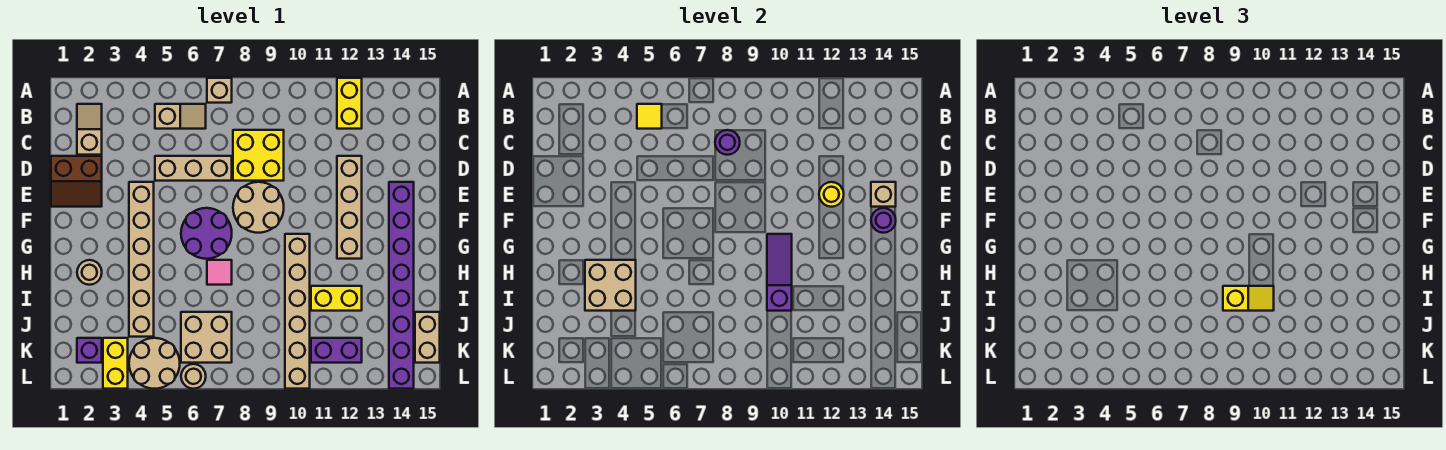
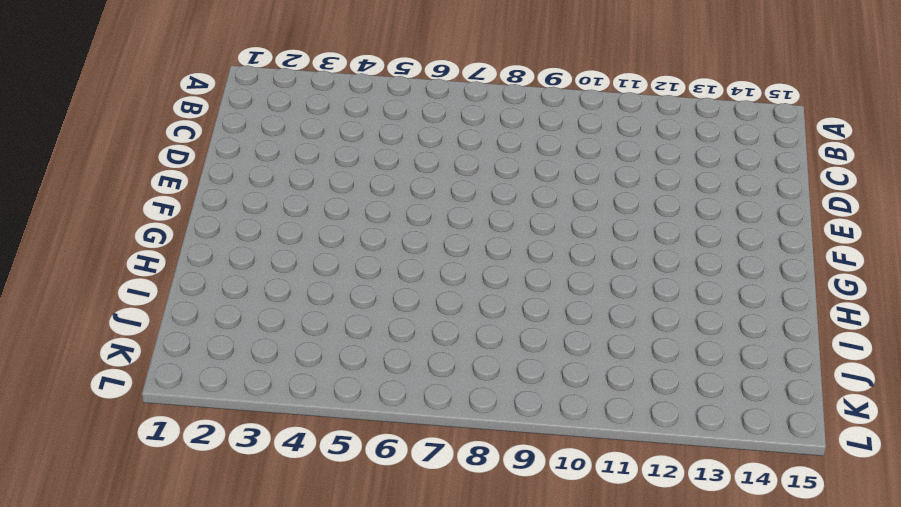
none -> tan brick A7 level 1
none -> yellow brick A12:B12 level 1
none -> tan slope B2:C2 level 1 top C
none -> tan slope B5:B6 level 1 top 5

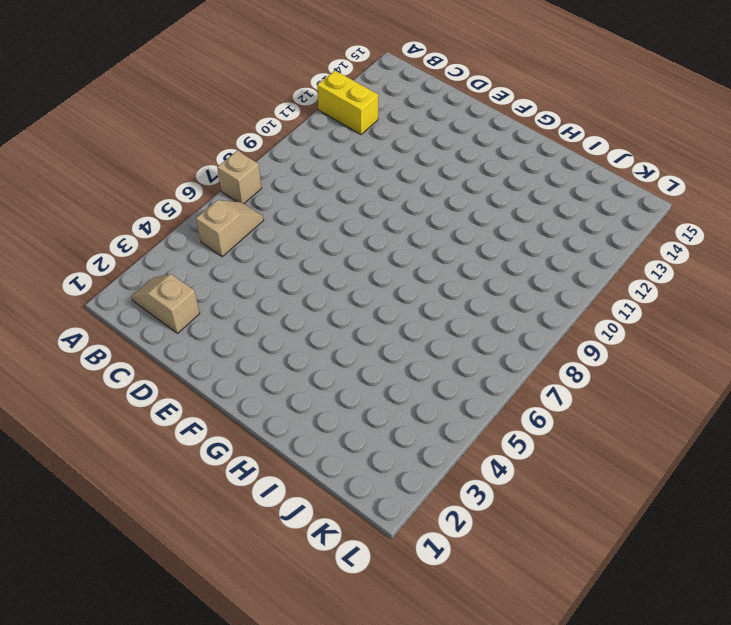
none -> yellow brick C8:D9 level 1
none -> brown slope D1:E2 level 1 top D
none -> tan brick D5:D7 level 1
none -> tan brick D12:G12 level 1

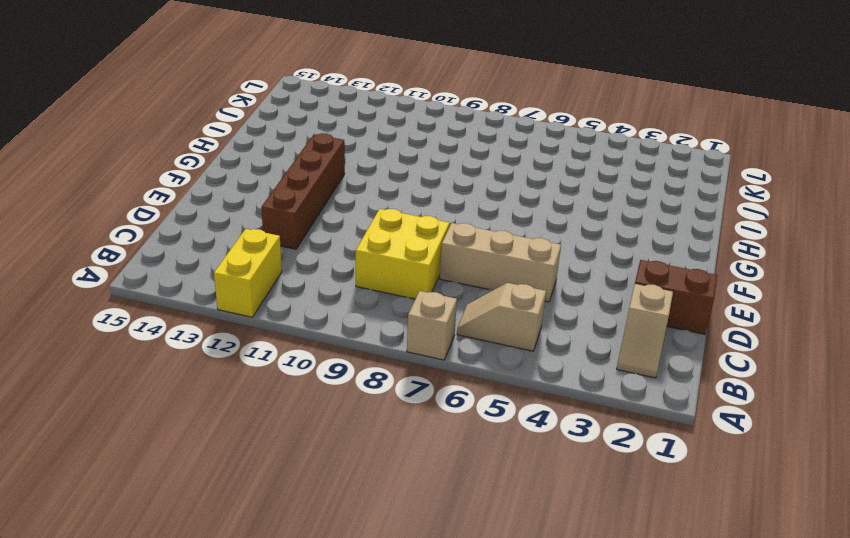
brown brick D12:G12 level 1 -> tan brick D12:G12 level 1
none -> tan brick E4:J4 level 1
none -> tan round brick E8:F9 level 1
none -> purple brick E14:L14 level 1
none -> purple round brick F6:G7 level 1

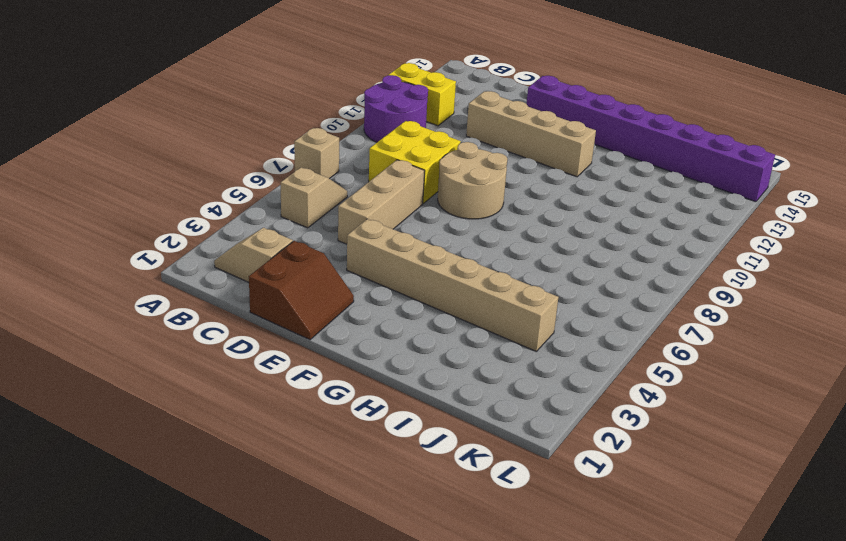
purple round brick A10:B11 level 1 -> purple round brick F6:G7 level 1
none -> tan brick G10:L10 level 1
none -> tan round brick H2 level 1
none -> pink tile H7 level 1
none -> yellow brick I11:I12 level 1

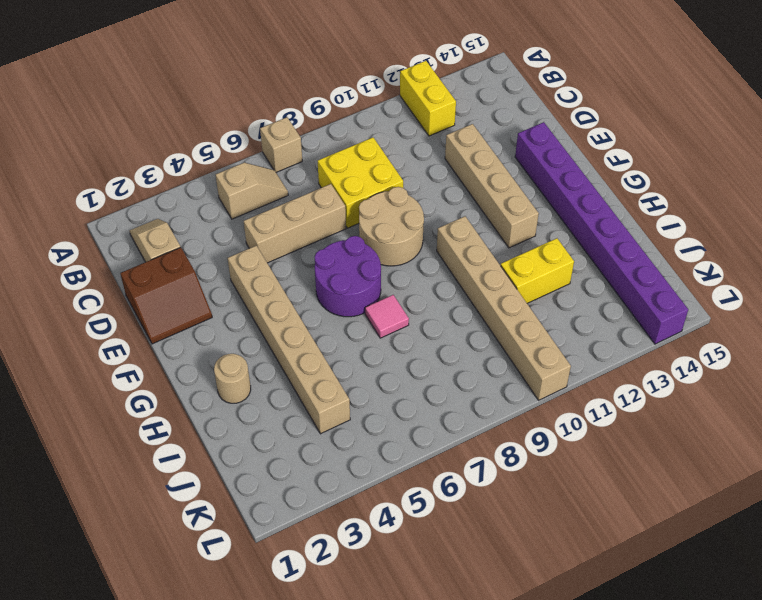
none -> tan brick J6:K7 level 1
none -> tan brick J15:K15 level 1
none -> purple brick K2 level 1
none -> yellow brick K3:L3 level 1

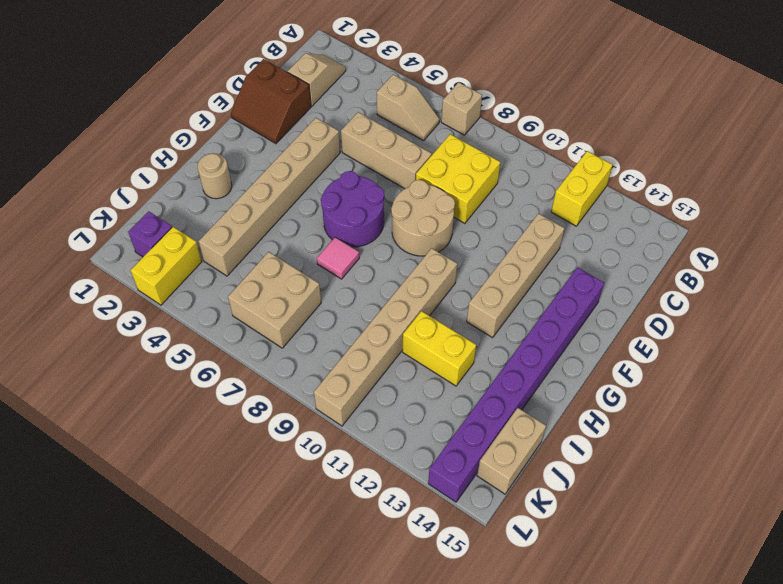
none -> tan round brick K4:L5 level 1
none -> purple brick K11:K12 level 1
none -> tan round brick L6 level 1
none -> yellow tile B5 level 2

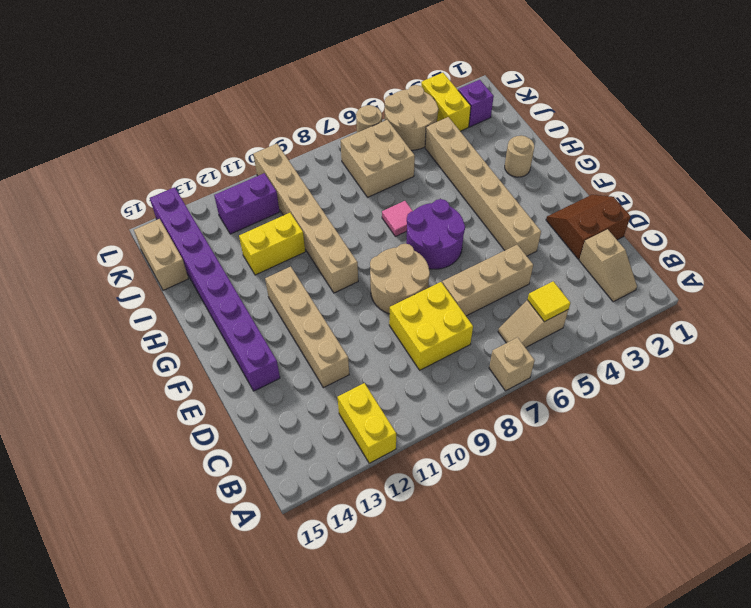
none -> purple round brick C8 level 2
none -> yellow round brick E12 level 2
none -> tan brick E14 level 2
none -> purple round brick F14 level 2

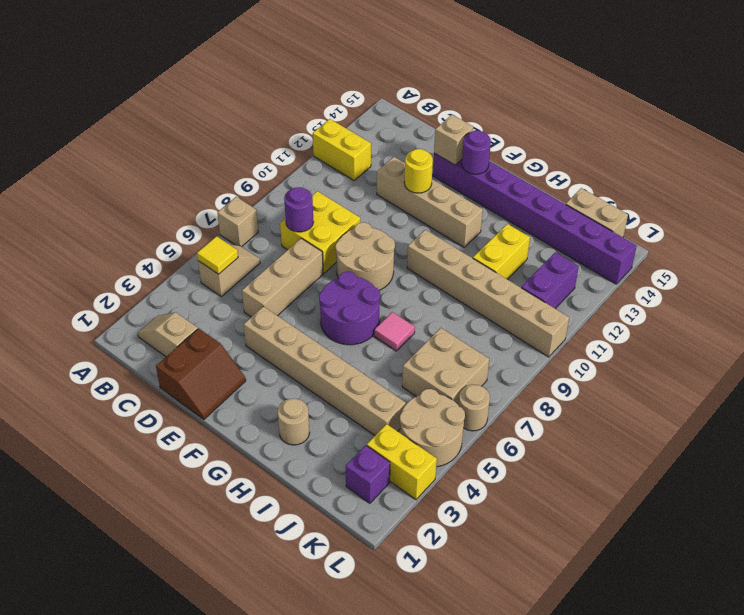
none -> purple slope G10:I10 level 2 top I
none -> tan brick H3:I4 level 2
none -> yellow slope I9:I10 level 3 top 9

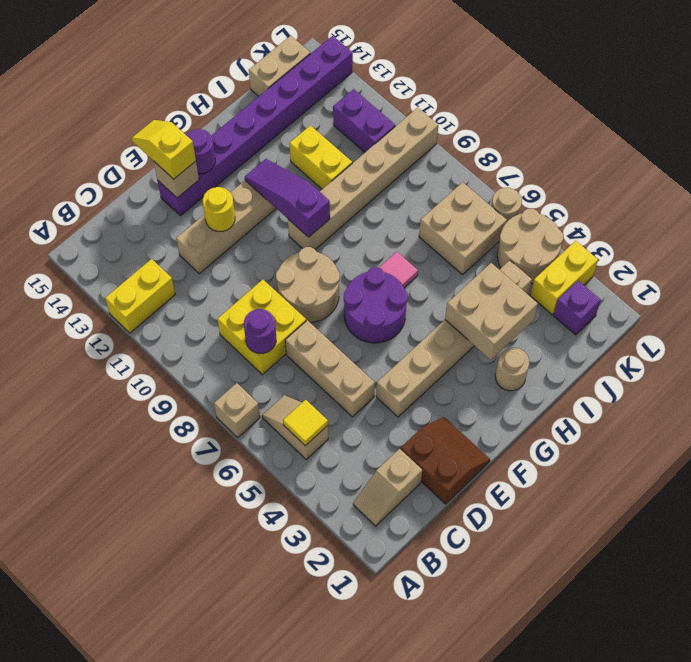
yellow slope E14:E15 level 3 top 14 -> yellow slope I9:I10 level 3 top 9
purple slope G10:G12 level 2 top 10 -> purple slope G10:I10 level 2 top I

